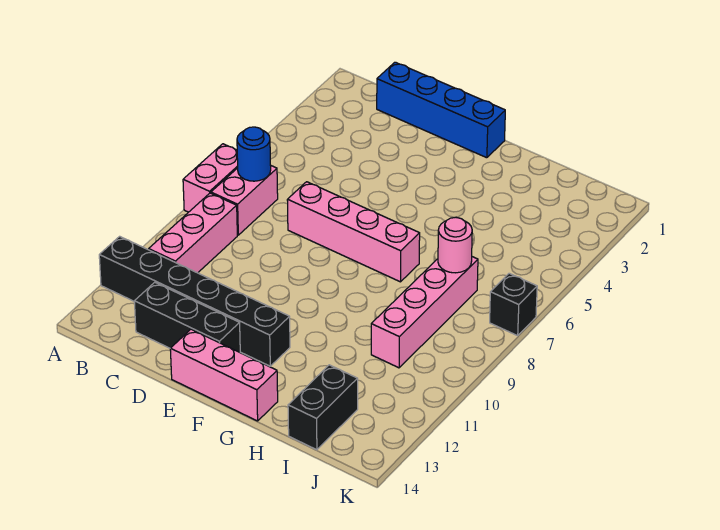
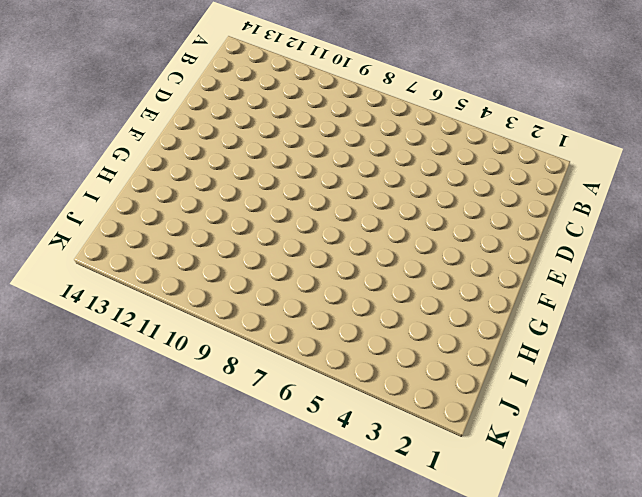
none -> pink brick A7:A8 level 1
none -> black brick A12:F12 level 1
none -> pink brick B7:B8 level 1

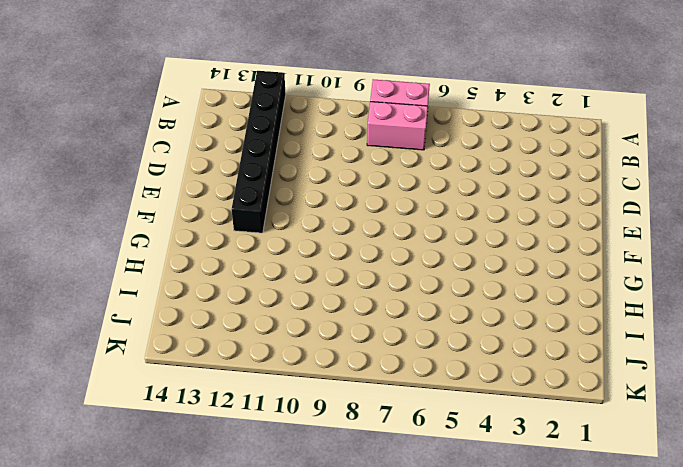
none -> pink brick B9:B11 level 1
none -> blue brick C1:F1 level 1
none -> black brick C13:E13 level 1

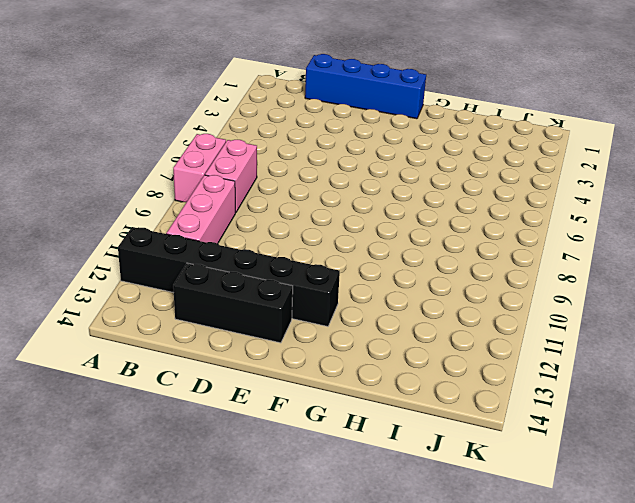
none -> pink brick D7:G7 level 1
none -> pink brick E14:G14 level 1
none -> pink brick I7:I10 level 1

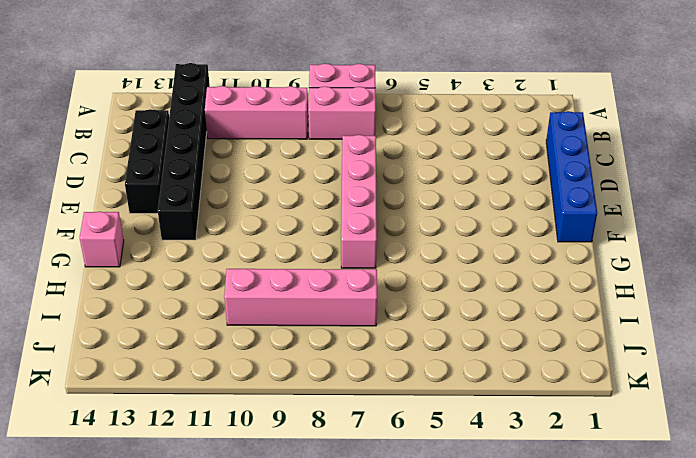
pink brick G14 level 1 -> pink brick E14:G14 level 1
none -> black brick I13:I14 level 1
none -> black brick K7 level 1
none -> blue round brick B7 level 2

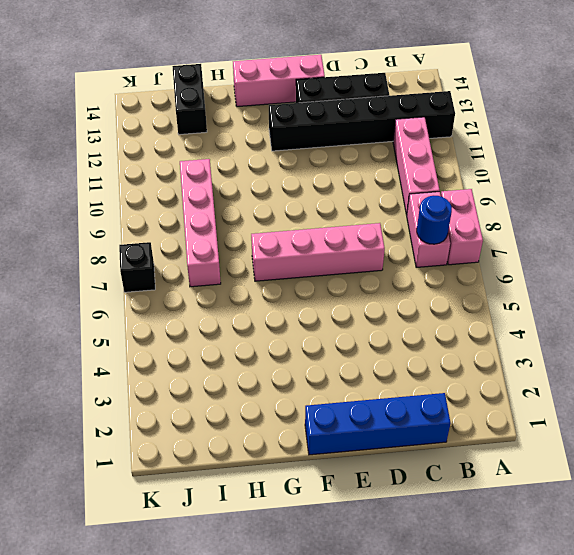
none -> pink round brick I7 level 2

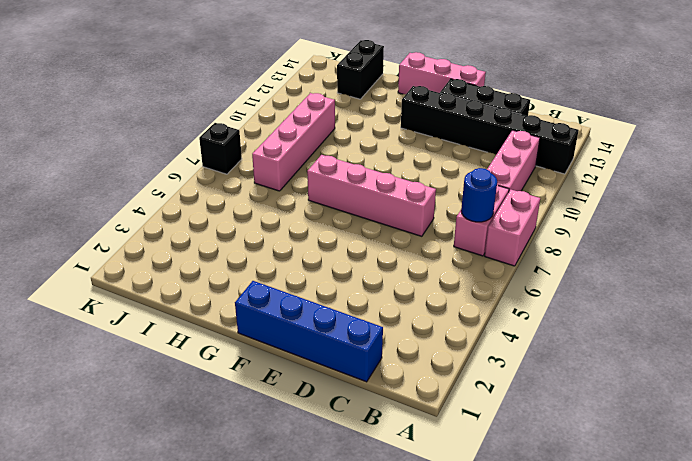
none -> pink round brick I7 level 2

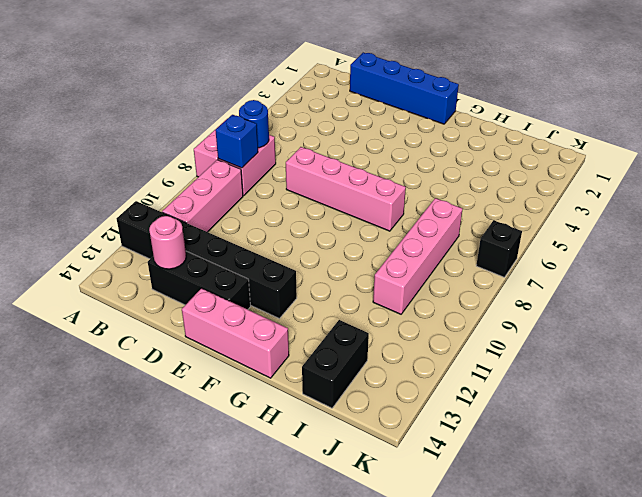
blue brick B8 level 2 -> none
pink round brick C13 level 2 -> pink round brick I7 level 2

